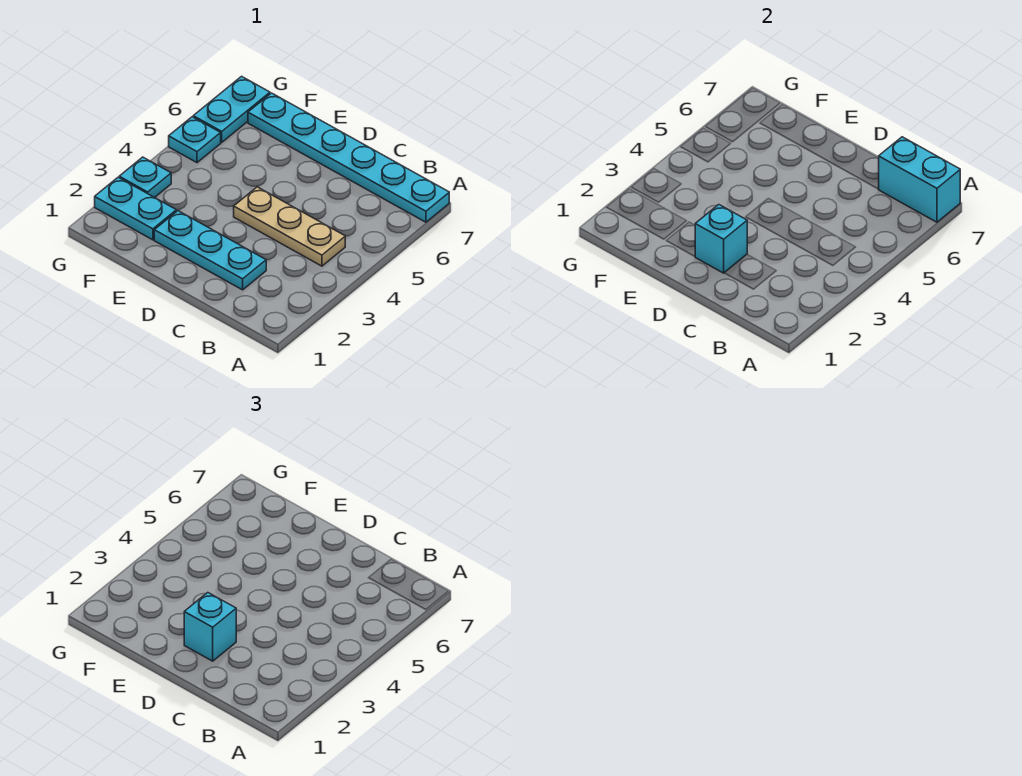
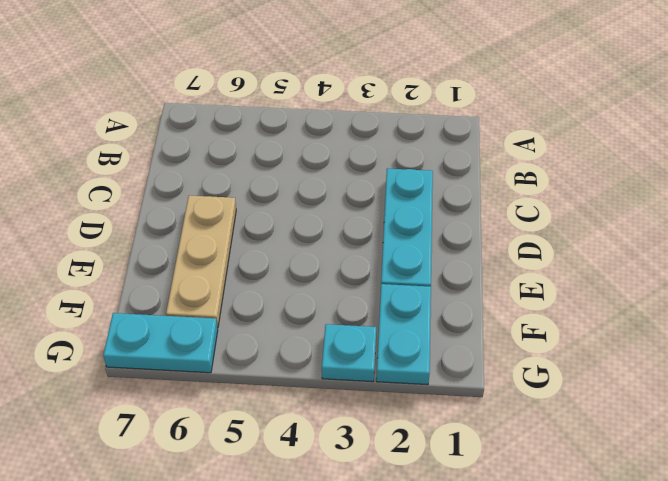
tan plate D6:F6 level 1 -> tan plate B4:D4 level 1
none -> cyan plate A7:F7 level 1
none -> cyan plate G5 level 1

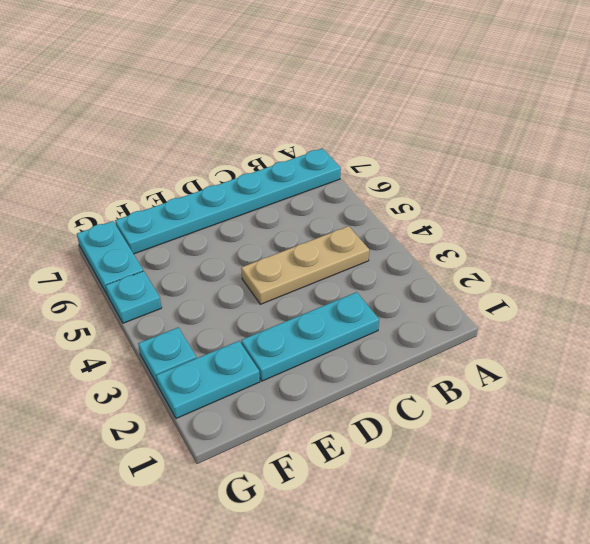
none -> cyan brick A7:B7 level 2
none -> cyan brick D2 level 2

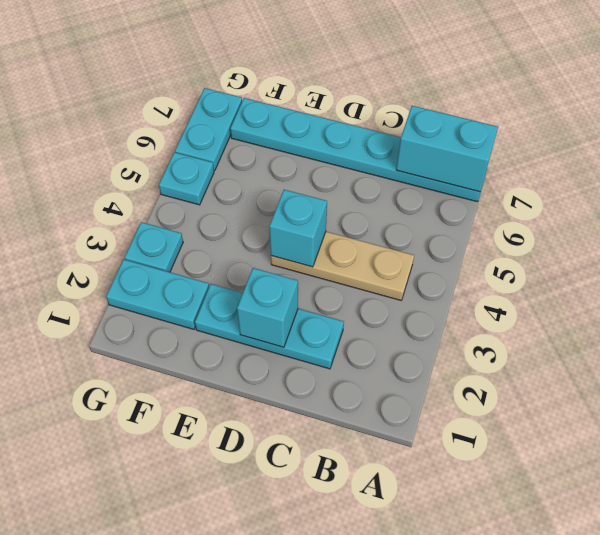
cyan brick D4 level 2 -> cyan brick D2 level 3

